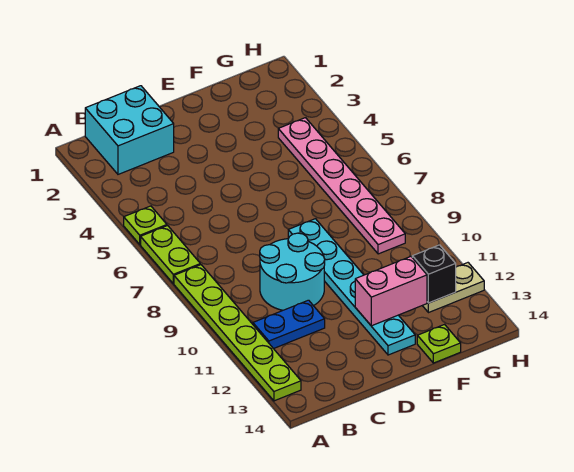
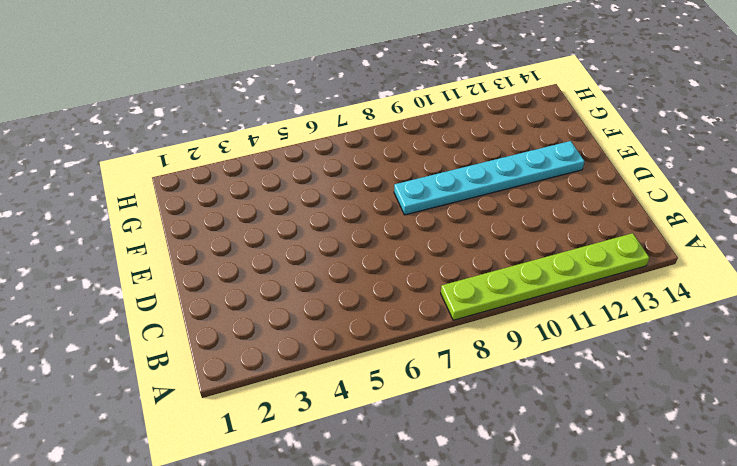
none -> lime plate A5 level 1
none -> lime plate A6:A7 level 1
none -> cyan brick B1:C2 level 1

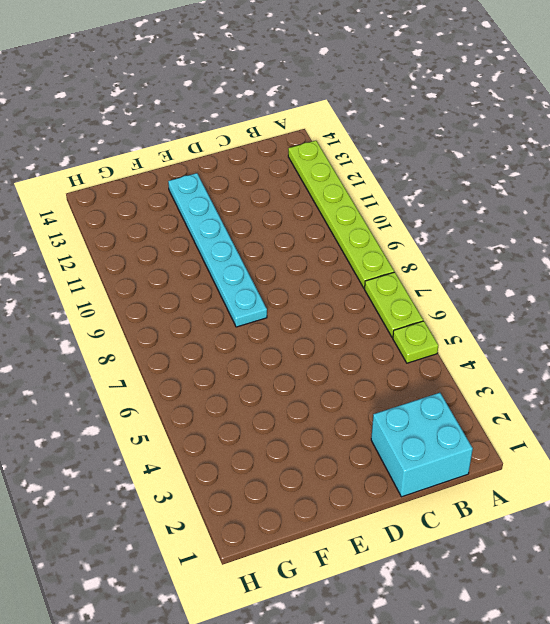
none -> blue plate B11:C11 level 1
none -> cyan round brick C9:D10 level 1
none -> lime plate F14 level 1

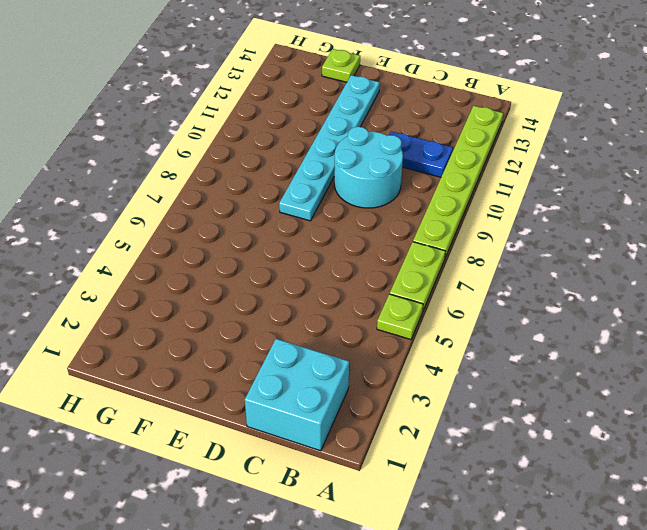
none -> pink plate G4:G9 level 1
none -> tan plate G12:H12 level 1
none -> pink brick E12:F12 level 2

